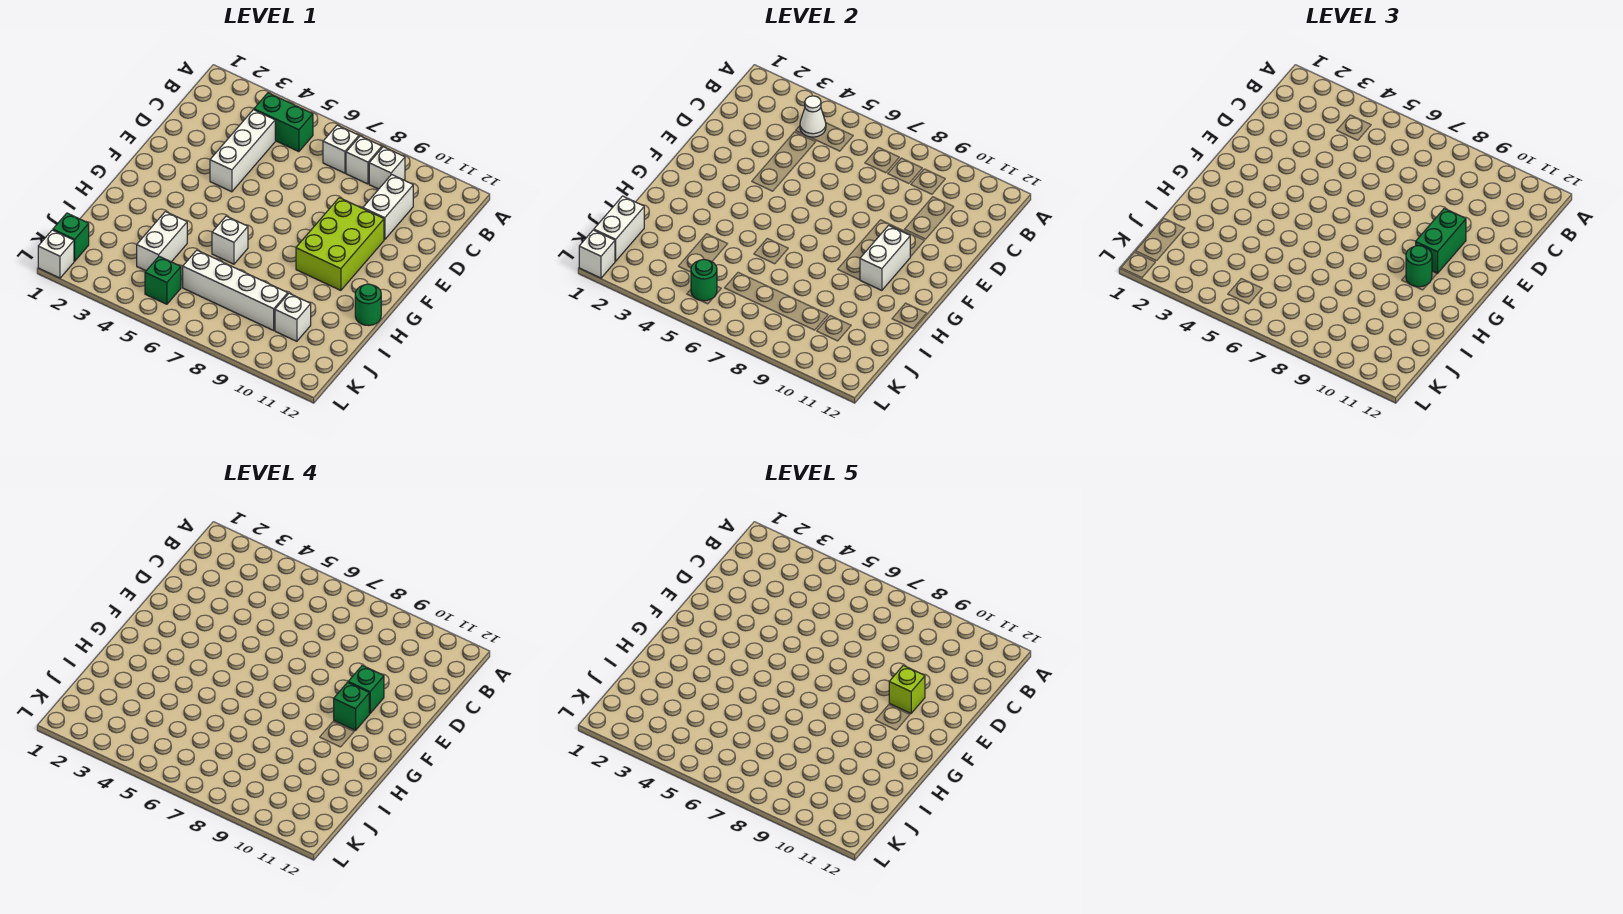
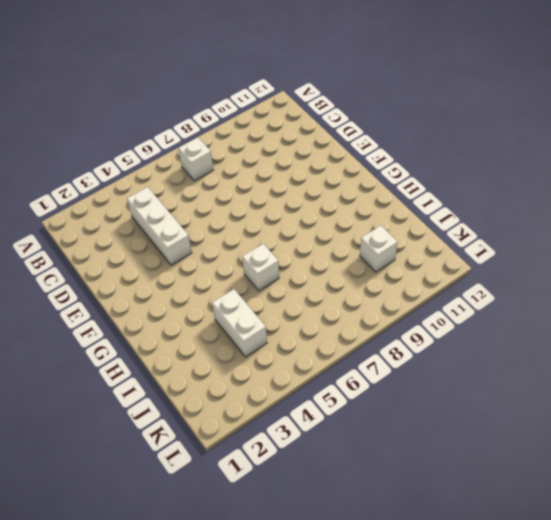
none -> green brick B4:B5 level 1
none -> white brick B8 level 1
none -> white brick B9 level 1

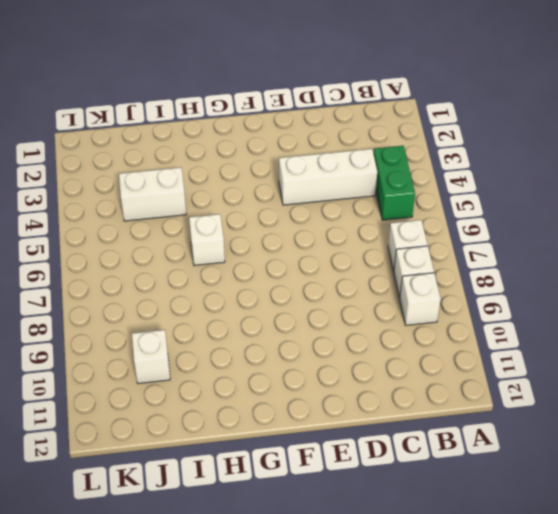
none -> white brick C10:D10 level 1
none -> lime brick E9:G10 level 1
none -> green round brick H12 level 1

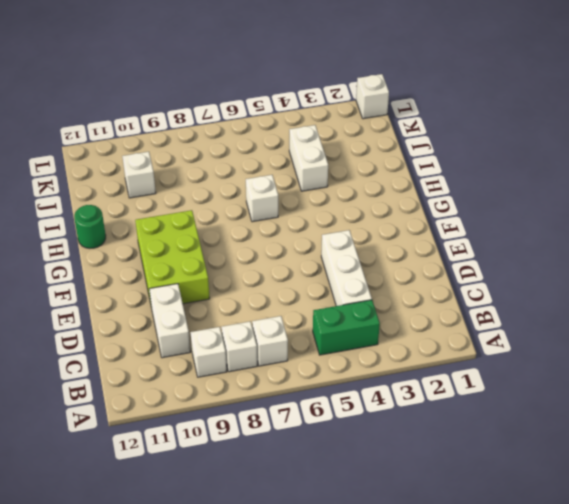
none -> white brick J6:J9 level 1
none -> green brick K1 level 1
none -> green brick K5 level 1

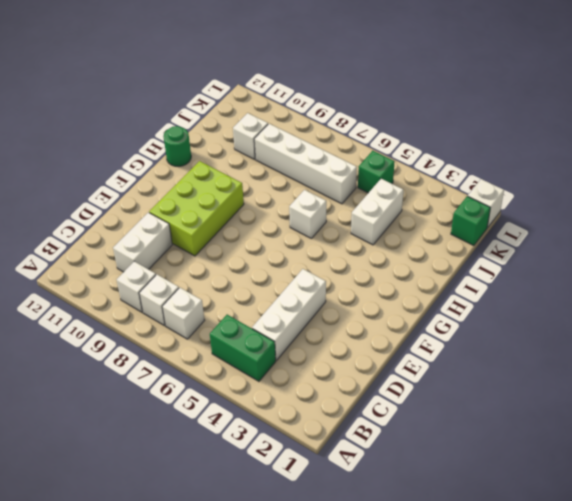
none -> white cone B4 level 2
none -> white brick F10:G10 level 2
none -> white brick J1:K1 level 2

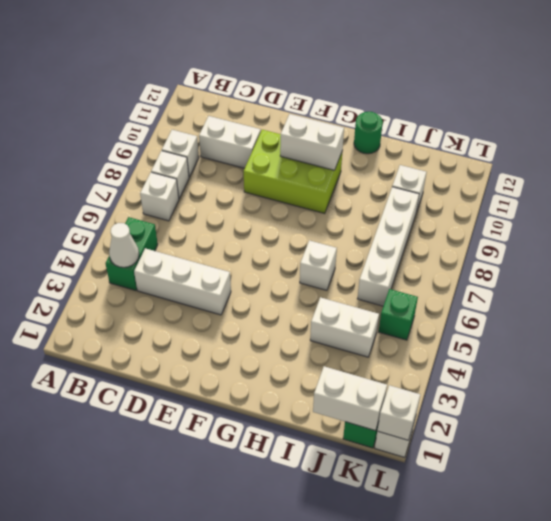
none -> green round brick K5 level 2
none -> green brick E10:F10 level 3
none -> green round brick G10 level 3

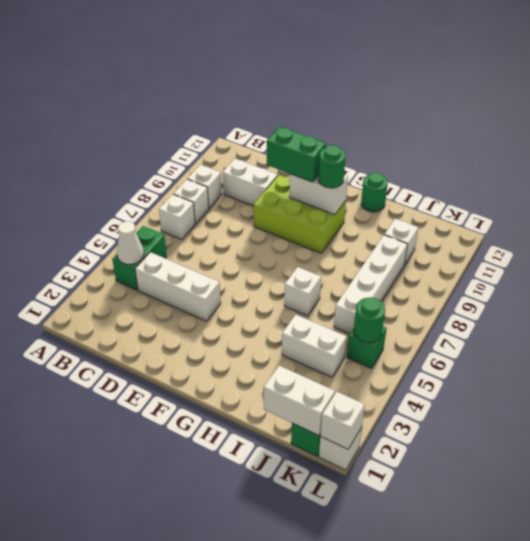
none -> green brick E10 level 4
none -> green brick F10 level 4
none -> lime brick E10 level 5

